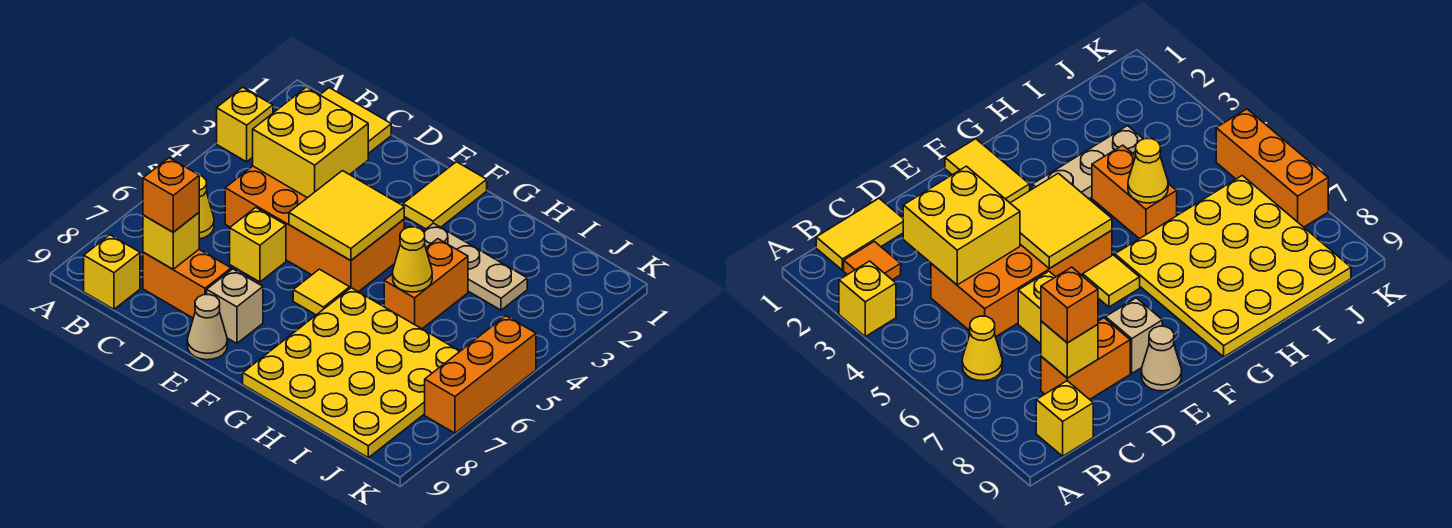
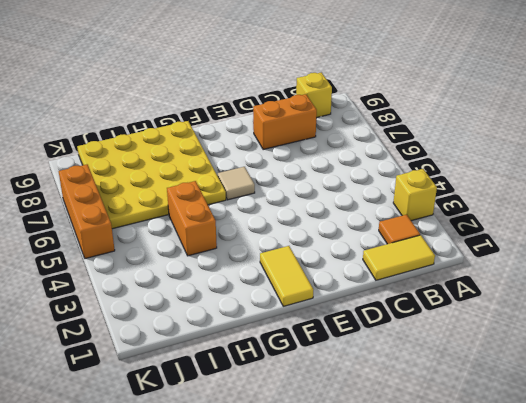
tan tile F6 level 1 -> yellow tile F6 level 1
none -> yellow cone B6 level 1
none -> orange brick C4:F5 level 1
none -> yellow brick D6 level 1

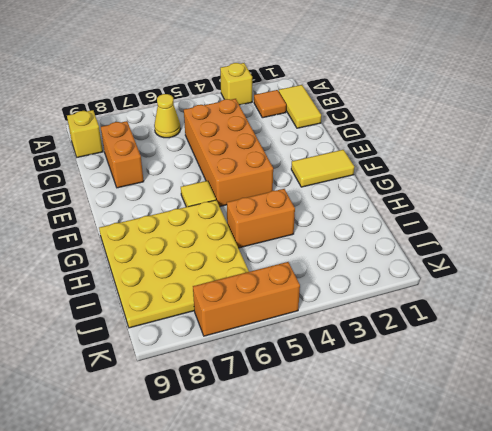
none -> yellow brick D6 level 1
none -> tan brick E8 level 1
none -> tan cone E9 level 1

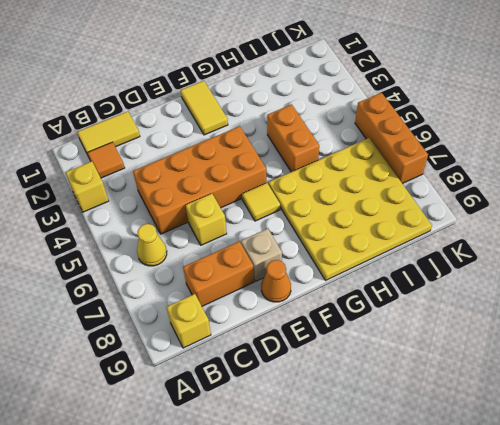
orange cone E9 level 1 -> tan cone E9 level 1
none -> tan plate G3:I3 level 1
none -> yellow brick C3:D4 level 2
none -> yellow brick C8 level 2

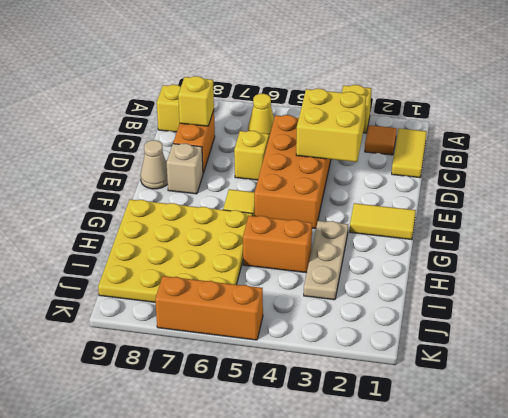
none -> yellow tile E4:F5 level 2
none -> yellow cone H5 level 2
none -> orange brick C8 level 3

